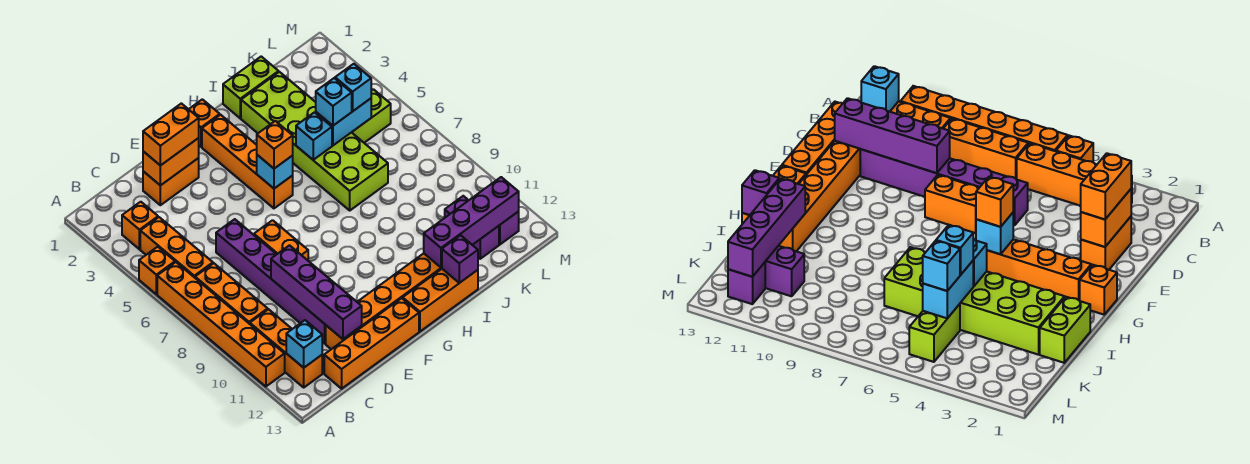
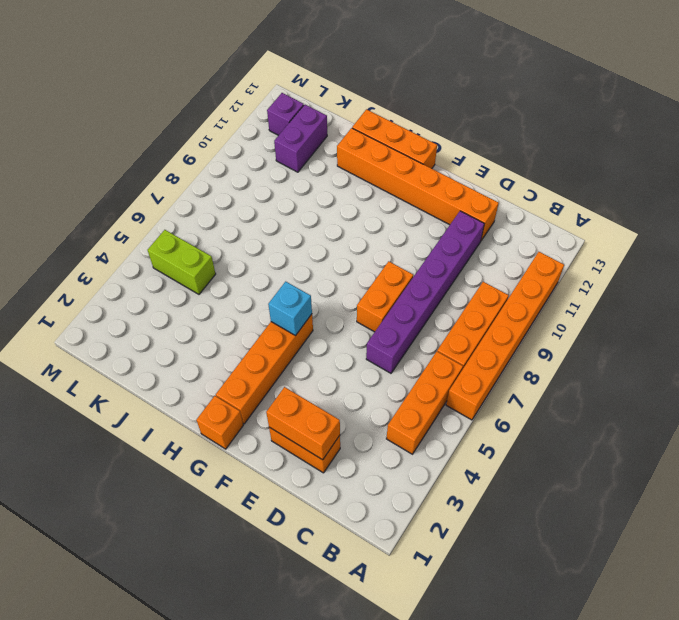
none -> orange brick A5 level 1
none -> orange brick B3 level 1
none -> orange brick B10:B12 level 1
none -> orange brick C13:F13 level 1

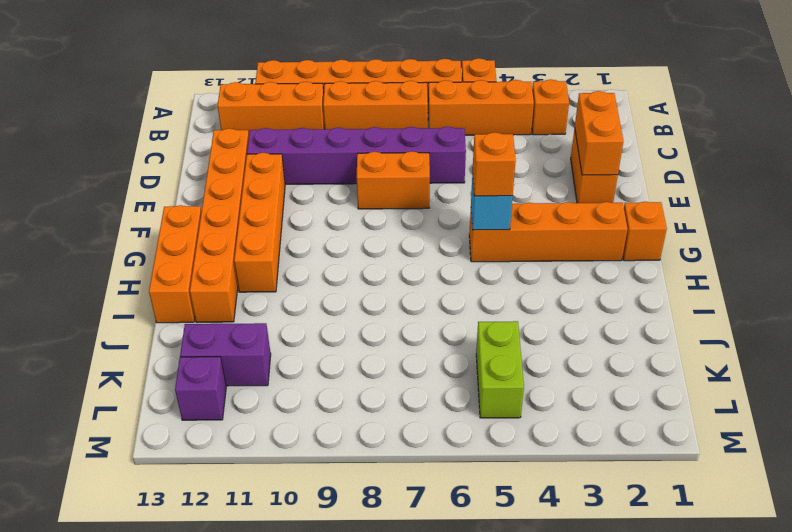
orange brick E11:H11 level 1 -> orange brick C13:F13 level 1
none -> lime brick I1:J1 level 1
none -> lime brick I2:J7 level 1
none -> cyan brick B12 level 2
none -> purple brick D9:D12 level 2

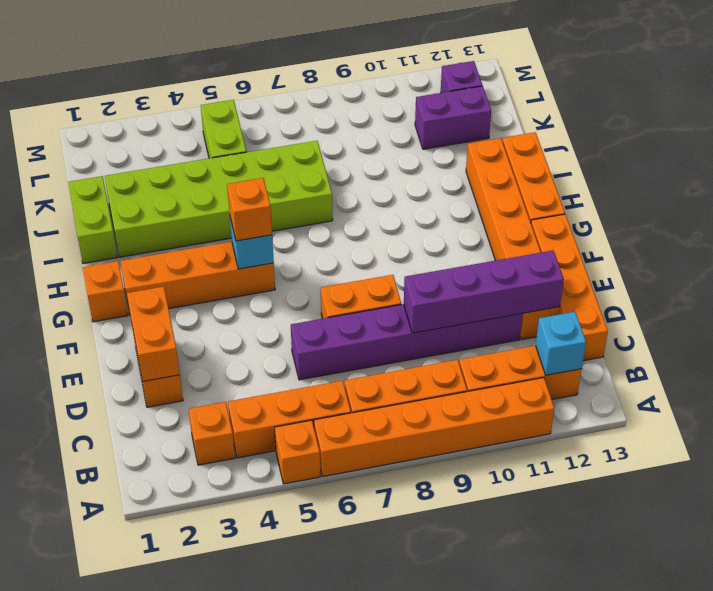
none -> cyan brick I5 level 2
none -> purple brick I12:L12 level 2
none -> purple brick I13 level 2
none -> cyan brick J5:K5 level 2

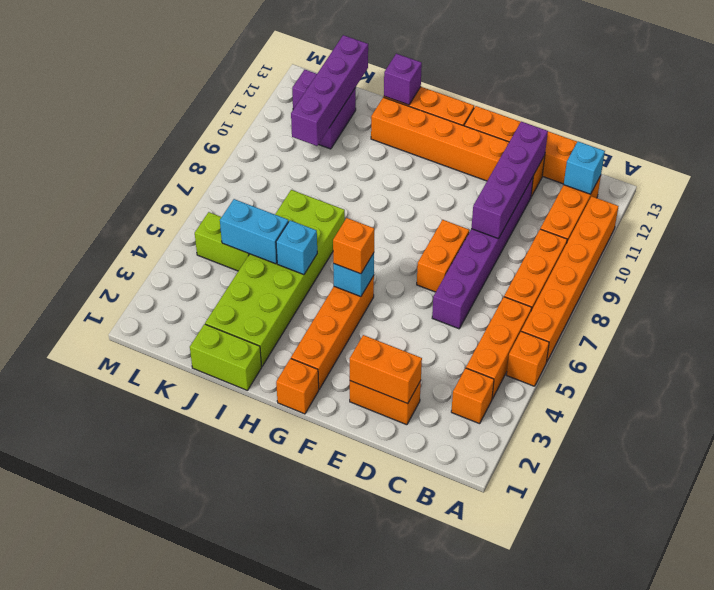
purple brick K10:K13 level 2 -> purple brick I12:L12 level 2
none -> orange brick D2:E2 level 3
none -> cyan brick J5 level 3
none -> cyan brick K5 level 3

